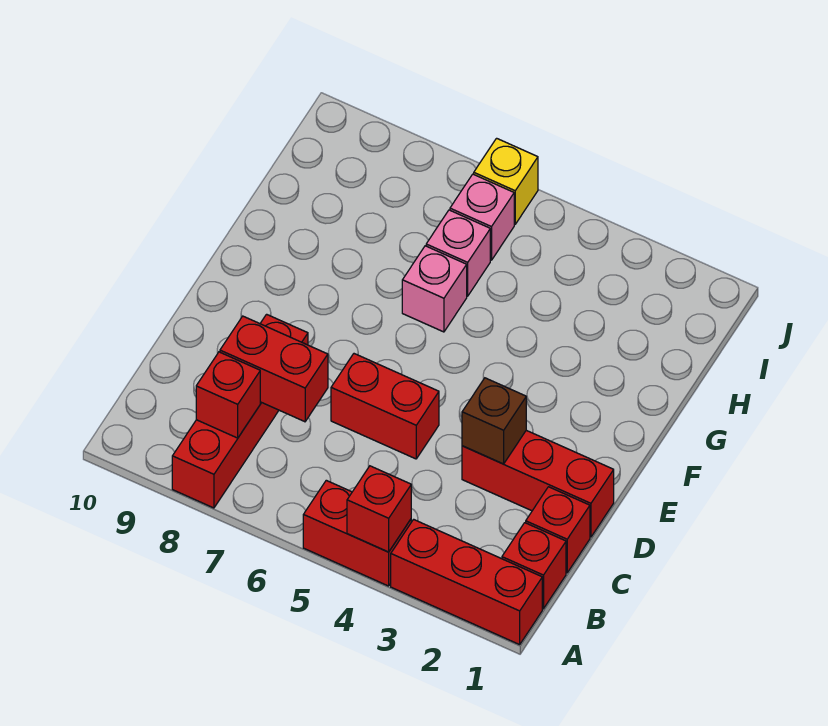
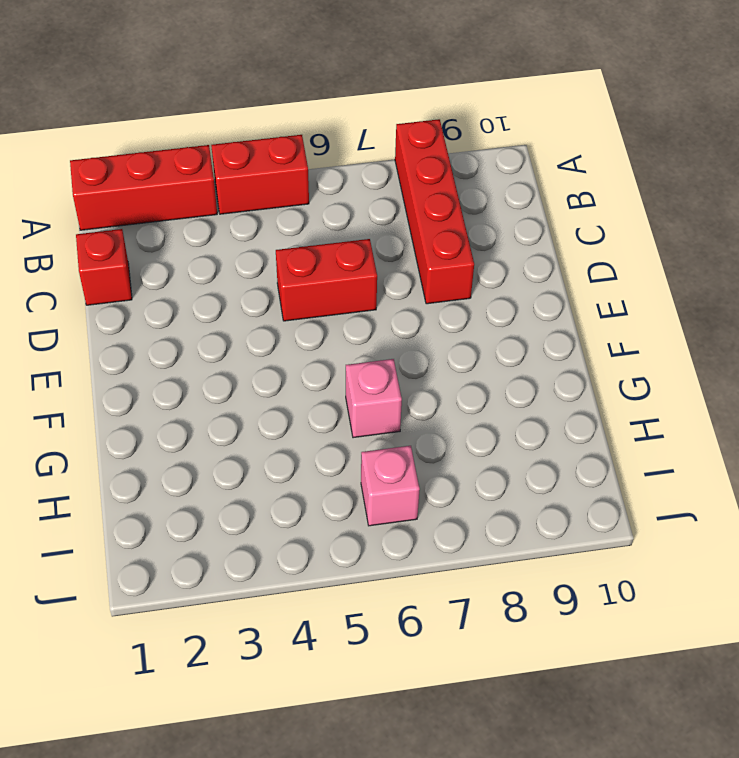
none -> red brick B1 level 1
none -> red brick D1:D3 level 1
none -> pink brick H6 level 1

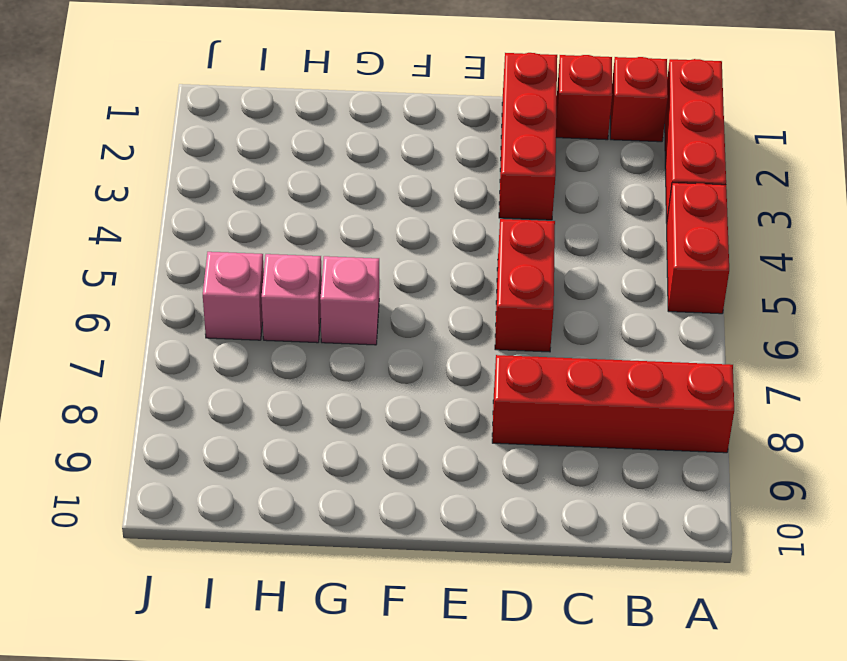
none -> yellow brick J6 level 1
none -> red brick A4 level 2
none -> red brick B8 level 2

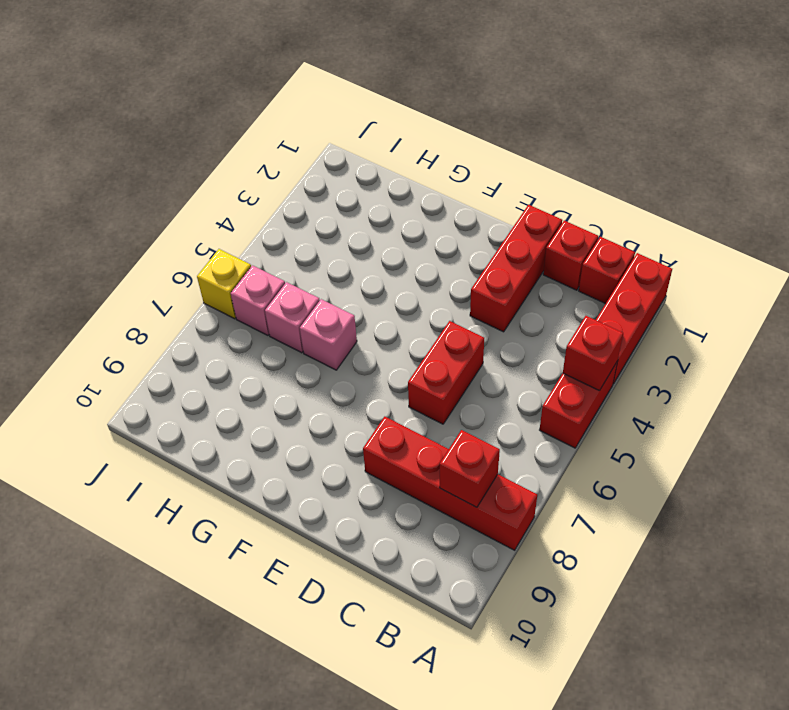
none -> red brick C7:C8 level 2
none -> brown brick D3 level 2

